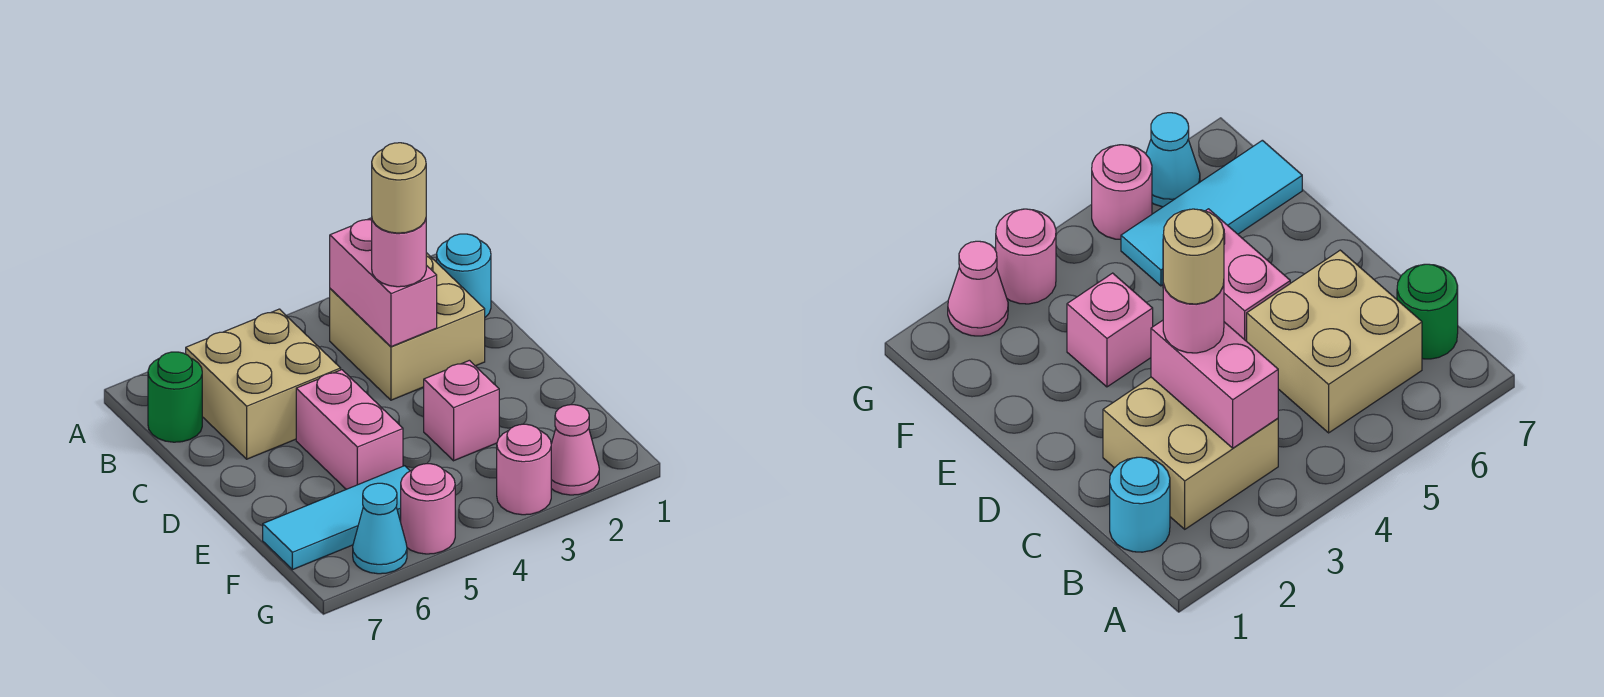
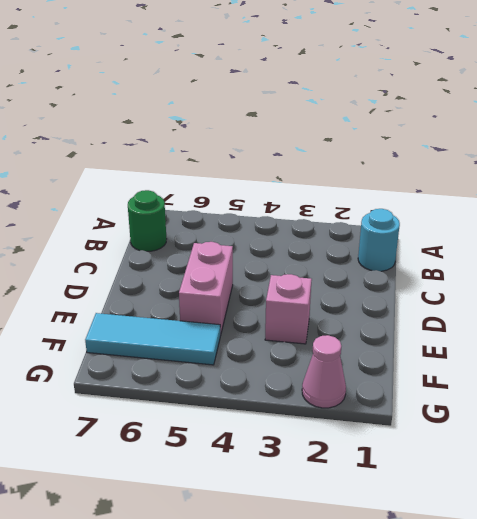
none -> tan brick B2:C3 level 1
none -> tan brick B5:C6 level 1
none -> pink round brick G3 level 1

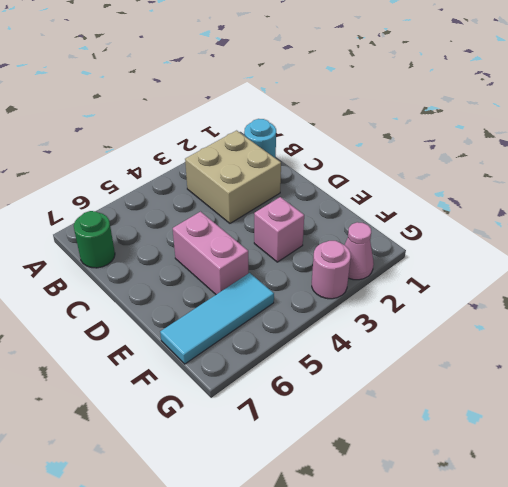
none -> tan brick B5:C6 level 1
none -> pink round brick G5 level 1
none -> cyan cone G6 level 1

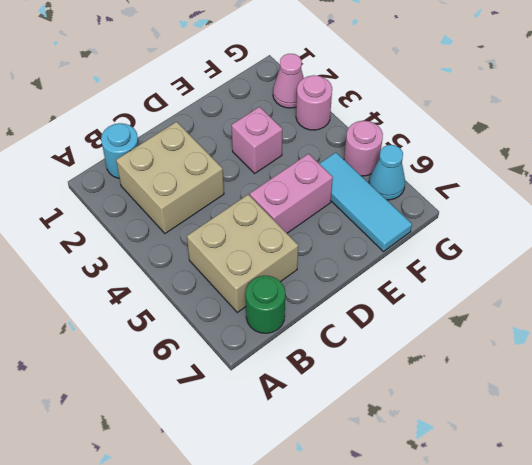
none -> pink brick B3:C3 level 2
none -> pink round brick C3 level 3
none -> tan round brick C3 level 4

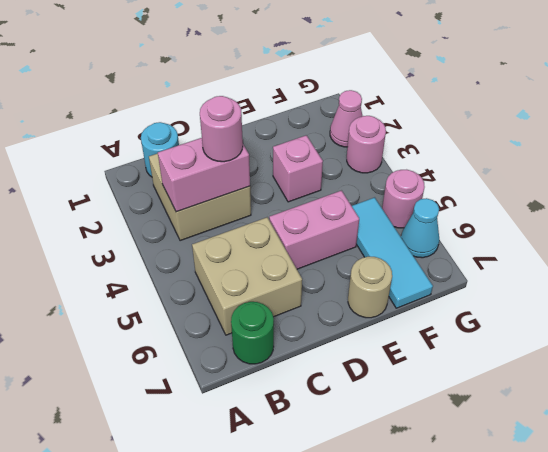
tan round brick E7 level 1 -> tan round brick C3 level 4

